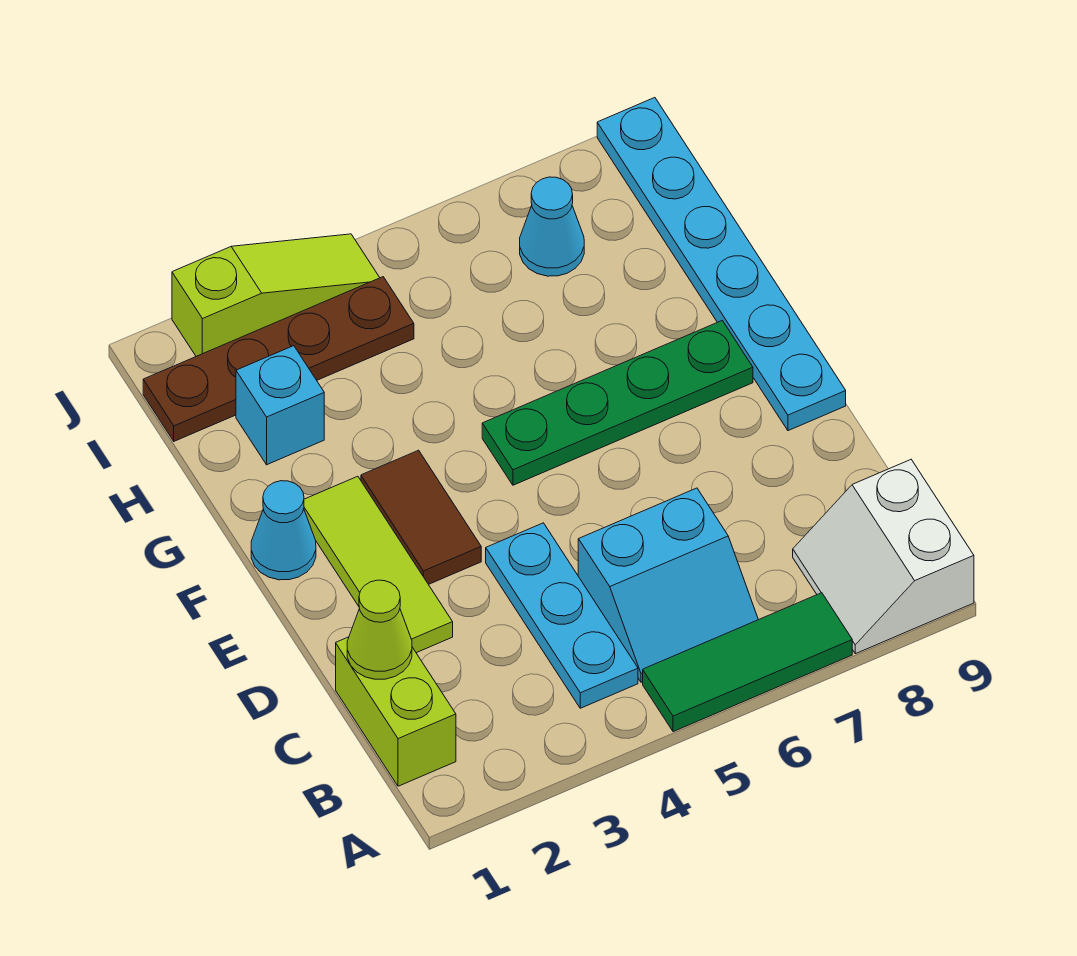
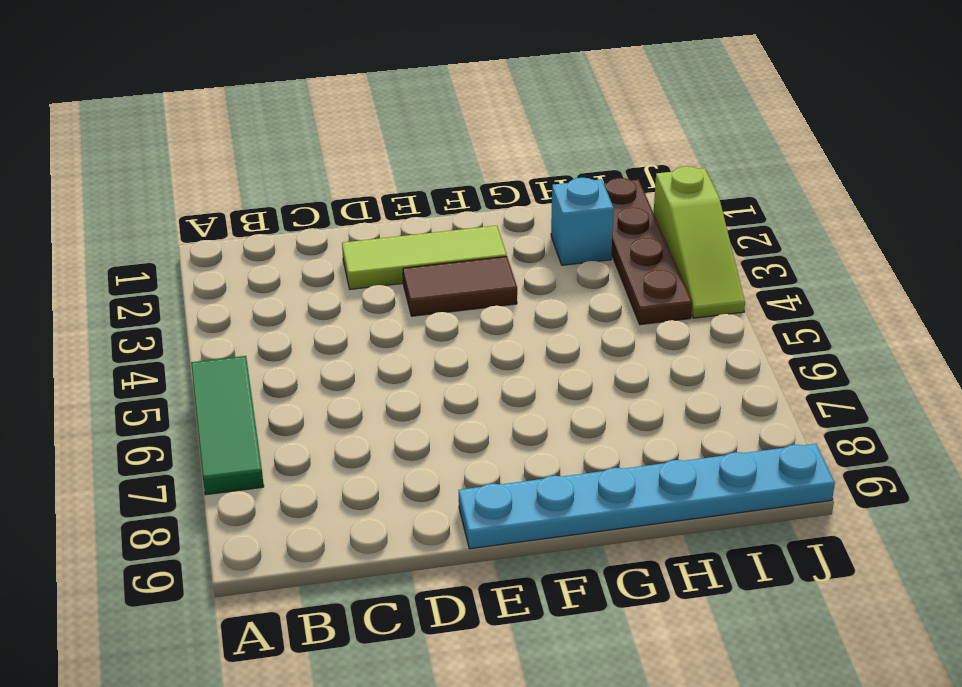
none -> white slope A8:B9 level 1 top 9
none -> lime brick B1:C1 level 1
none -> cyan plate B4:D4 level 1

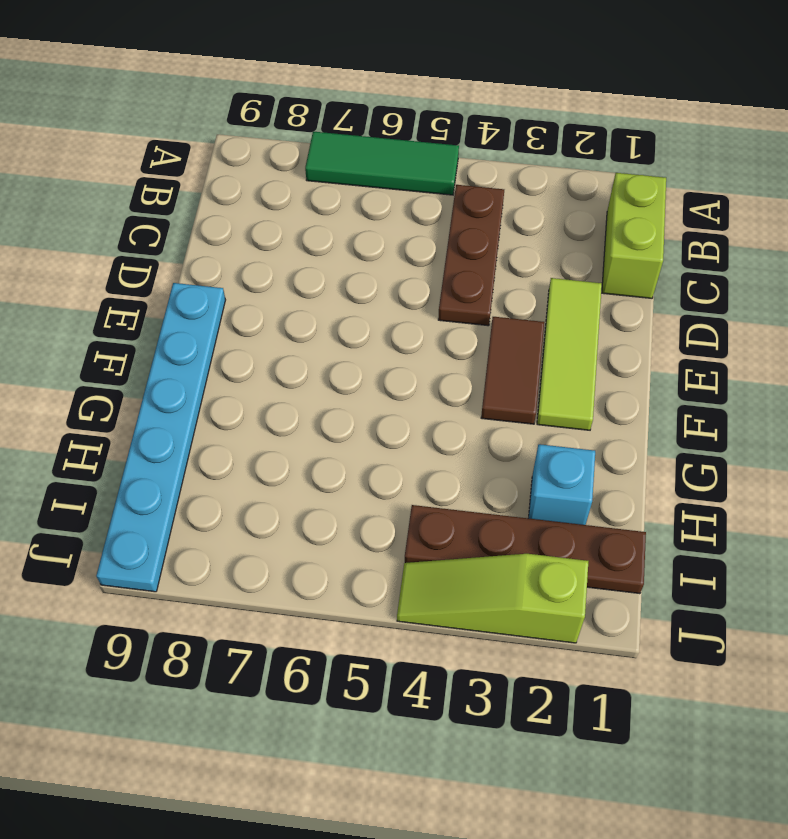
brown plate B4:D4 level 1 -> cyan plate B4:D4 level 1
none -> white slope A8:B9 level 1 top 9
none -> cyan slope B5:C6 level 1 top C
none -> cyan cone F1 level 1

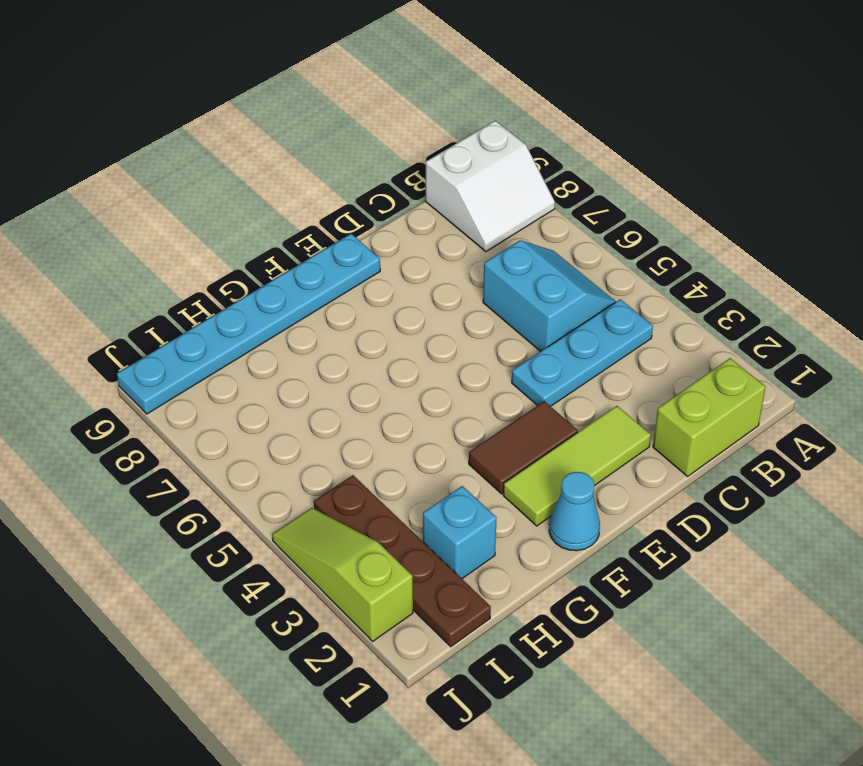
none -> green tile A5:A7 level 1
none -> green plate F5:F8 level 1
none -> cyan cone I7 level 1

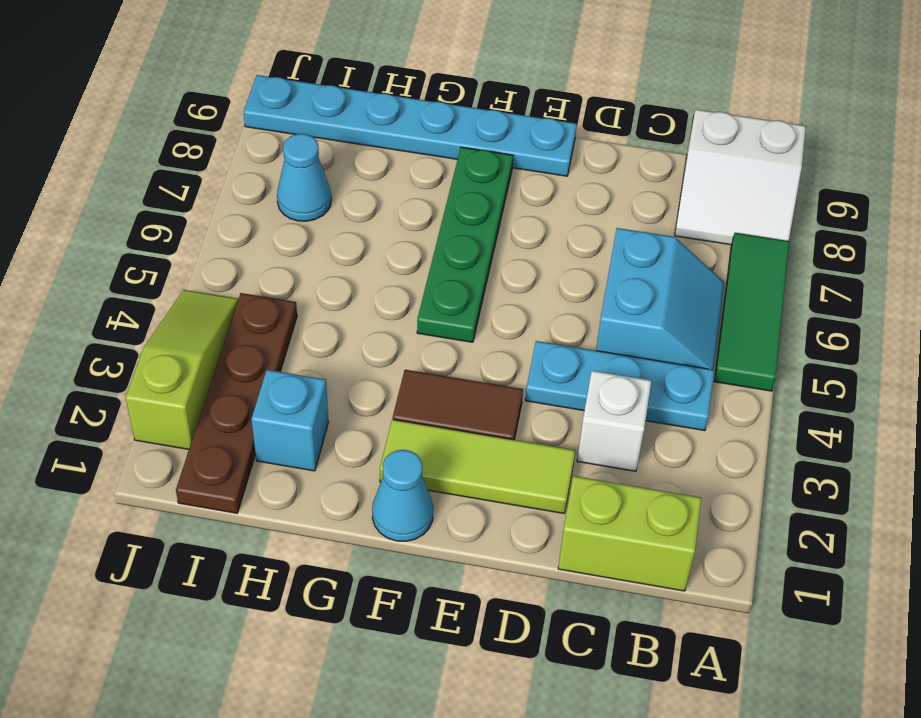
white brick C3 level 1 -> none
none -> lime cone C1 level 2

